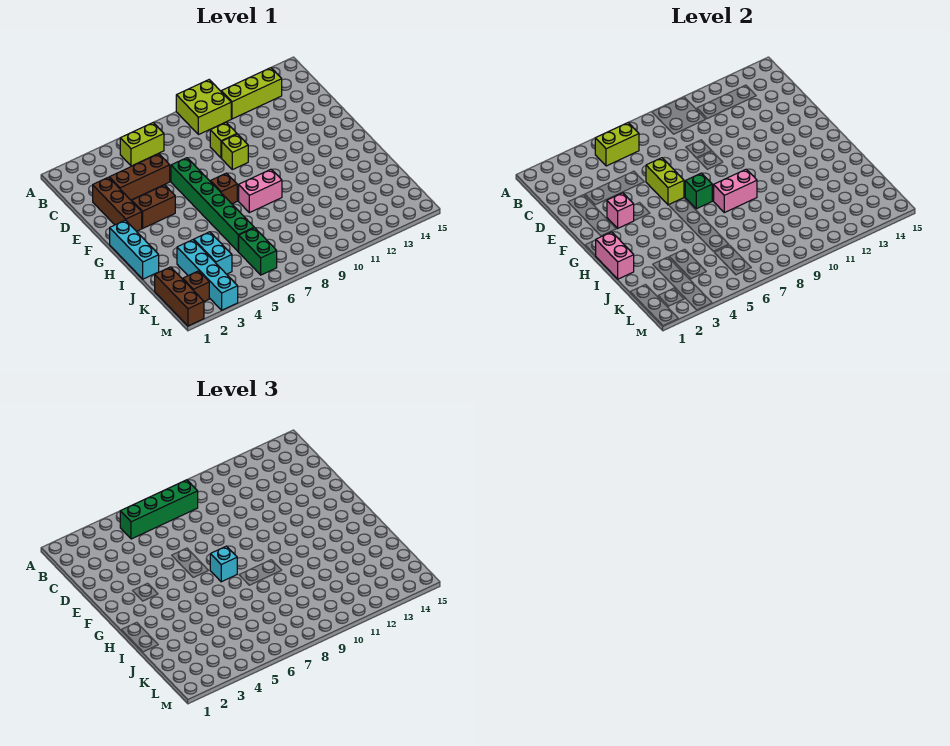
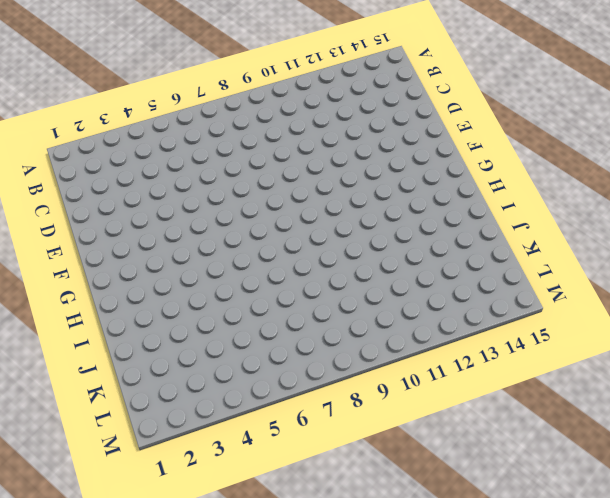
none -> lime brick A9:B10 level 1
none -> lime brick B5:B6 level 1
none -> lime brick B11:B13 level 1

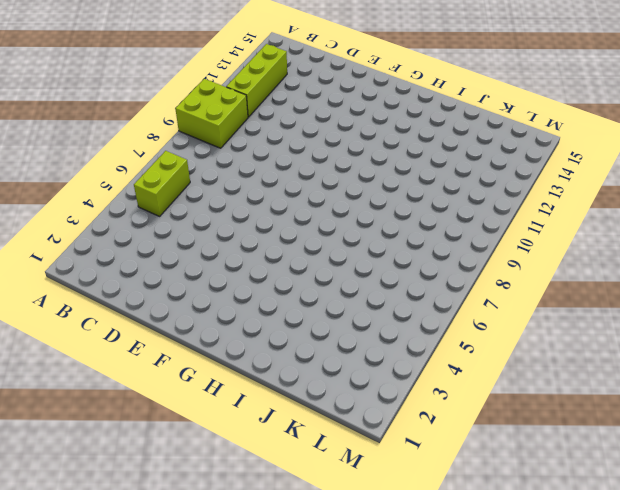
none -> brown brick D2:F2 level 1
none -> brown brick D3:D5 level 1
none -> lime brick D9 level 1

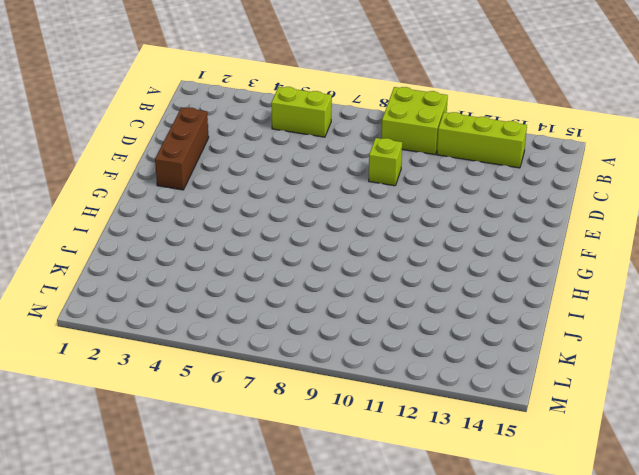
none -> brown brick D3:D5 level 1
none -> green brick E6:J6 level 1
none -> lime brick E9 level 1

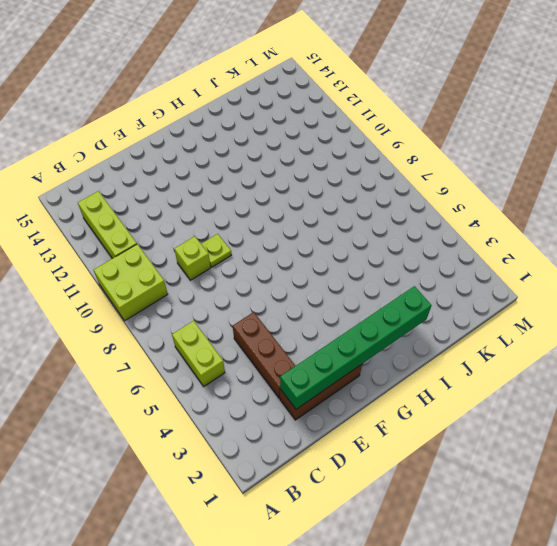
green brick D2:I2 level 2 -> green brick E6:J6 level 1
lime plate E9 level 1 -> lime brick E9 level 1
none -> brown brick F3:F4 level 1
none -> cyan brick G1:I1 level 1
none -> brown brick G7 level 1

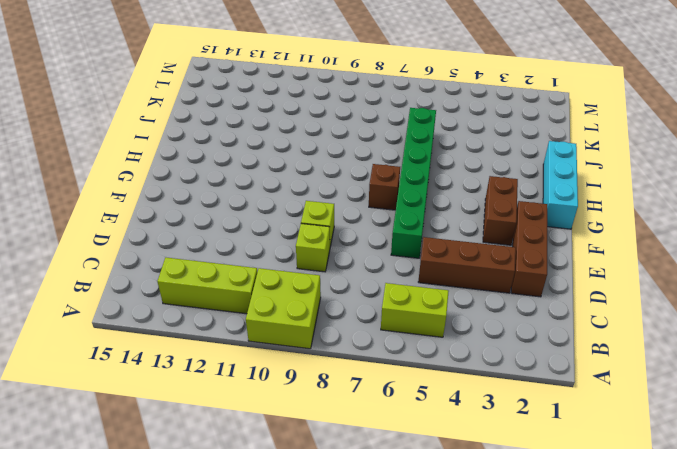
brown brick F3:G3 level 1 -> brown brick F3:F4 level 1
none -> pink brick H8:H9 level 1
none -> cyan brick J3:M3 level 1
none -> cyan brick J4:K4 level 1

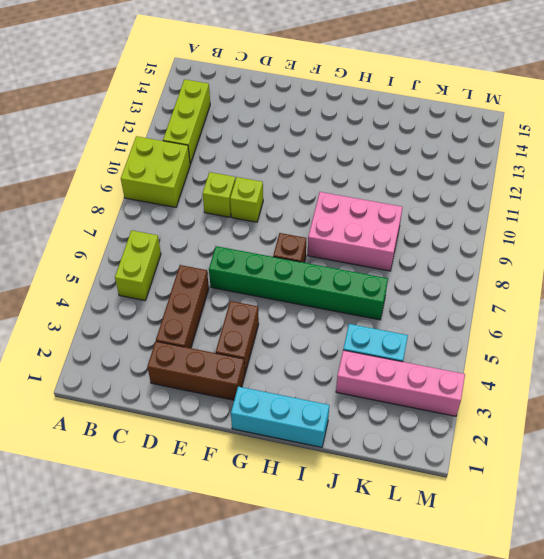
pink brick H8:J9 level 1 -> pink brick H8:H9 level 1
pink brick J3:M3 level 1 -> cyan brick J3:M3 level 1
none -> brown brick K1:M1 level 1
none -> green brick K6:L6 level 1
none -> brown brick L2 level 1

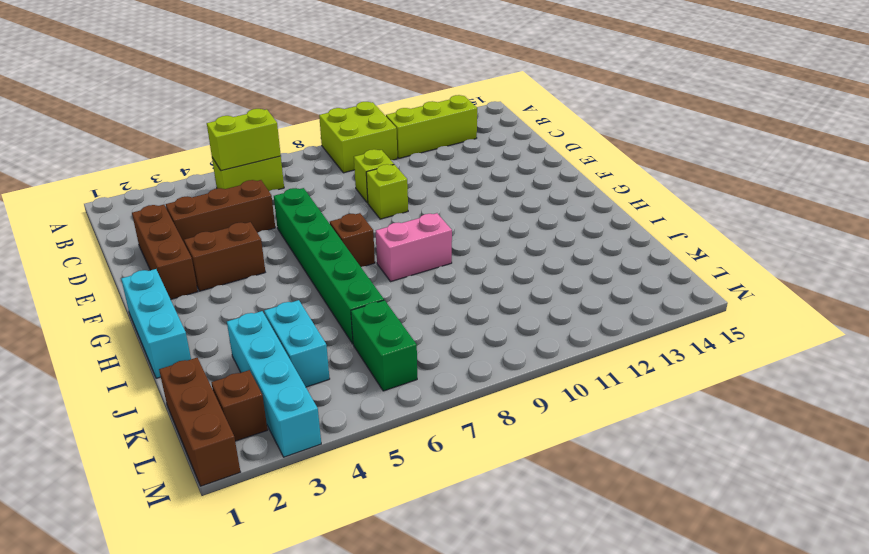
none -> lime brick E6:F6 level 2
none -> pink brick F3 level 2
none -> green brick G7 level 2

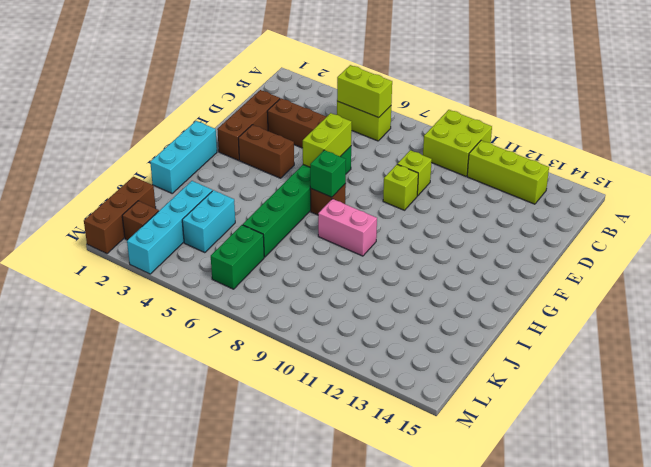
none -> pink brick F3 level 2
none -> pink brick H1:I1 level 2
none -> pink brick H8:H9 level 2

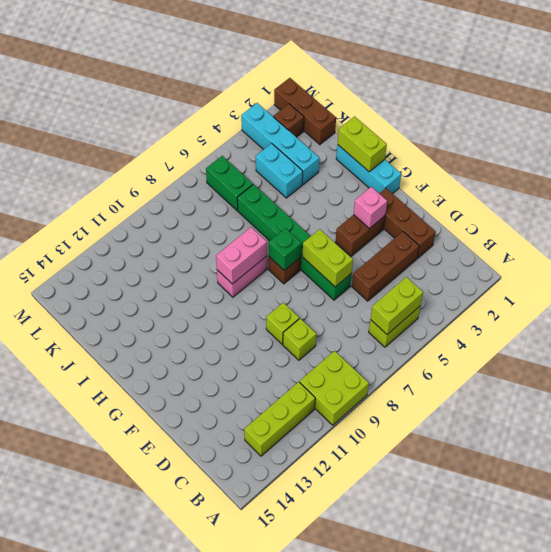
lime brick H1:I1 level 2 -> pink brick H1:I1 level 2
none -> green brick B5:B8 level 3
none -> cyan brick G7 level 3

